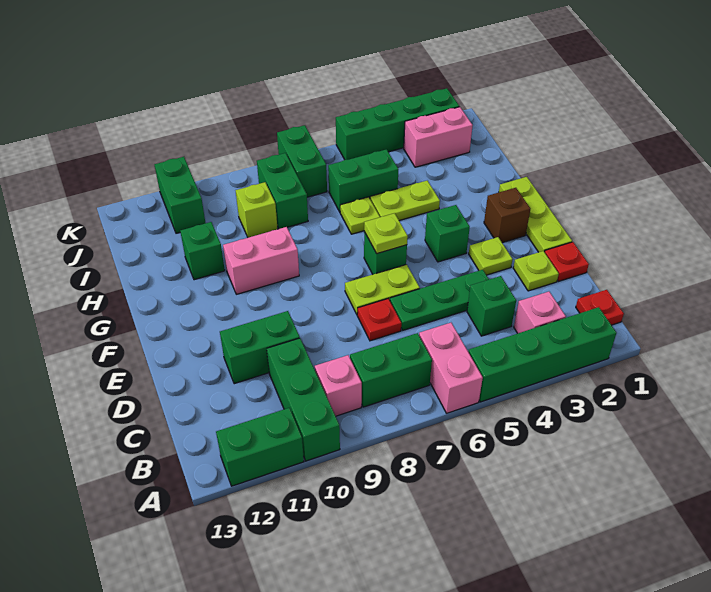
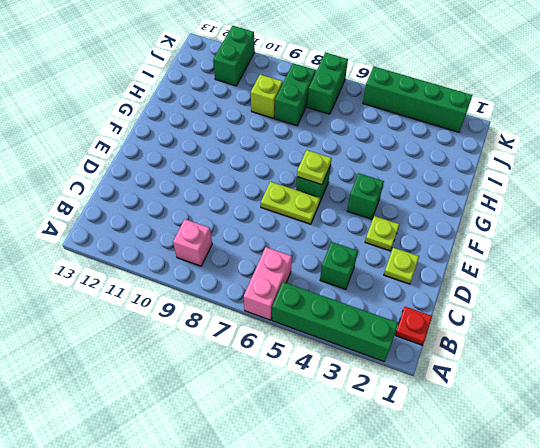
none -> green brick A10:C10 level 1
none -> green brick A11:A12 level 1
none -> pink brick B3 level 1
none -> green brick B7:B8 level 1

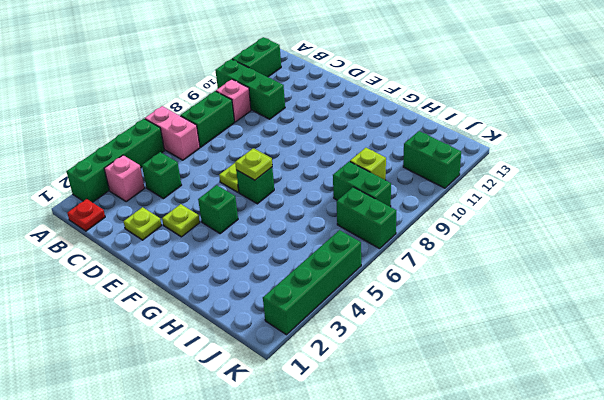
none -> red plate D1 level 1
none -> green plate D4:D6 level 1
none -> red plate D7 level 1
none -> green brick D10:D11 level 1

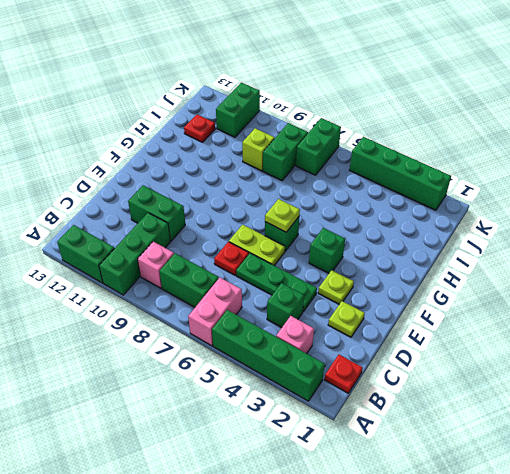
red plate I12 level 1 -> red plate D1 level 1
none -> lime plate E1:G1 level 1
none -> brown brick F2 level 1
none -> pink brick G9:G10 level 1
none -> lime plate H4:H5 level 1

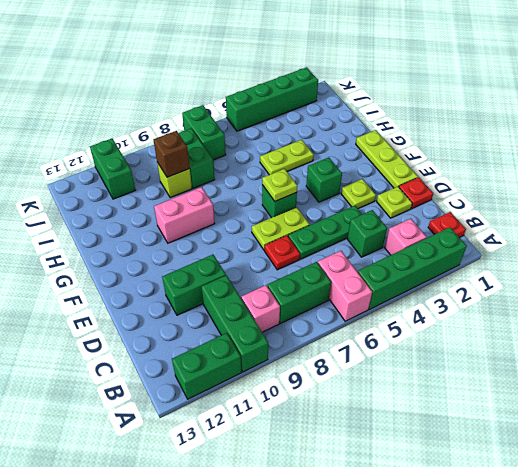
brown brick I9 level 2 -> brown brick F2 level 1
none -> lime plate H6 level 1
none -> green brick H11 level 1
none -> green brick I5:I6 level 1
none -> pink brick J2:J3 level 1

